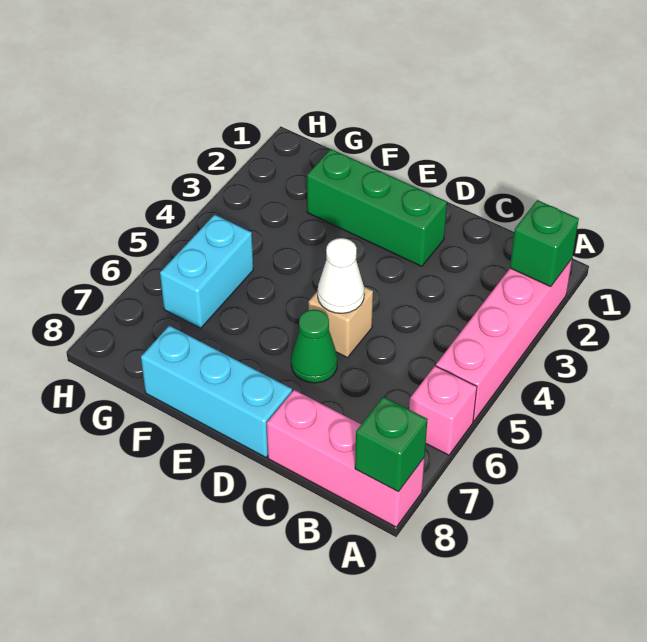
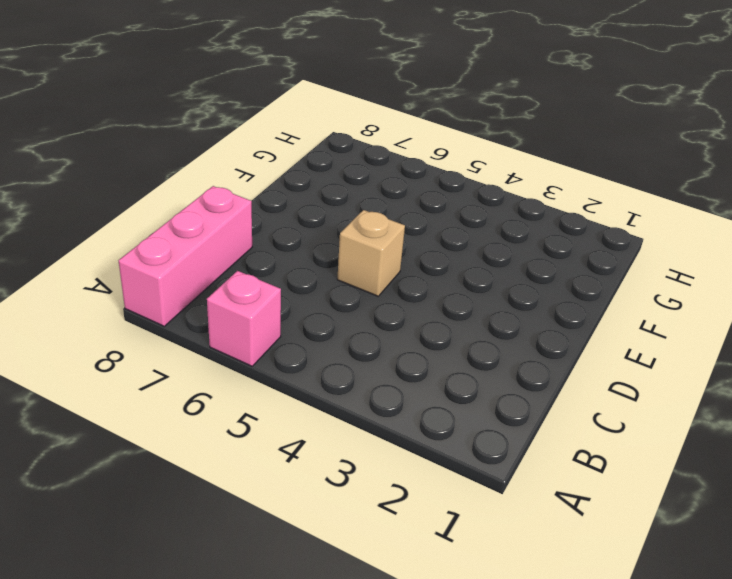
none -> pink brick A2:A5 level 1
none -> green brick D2:F2 level 1

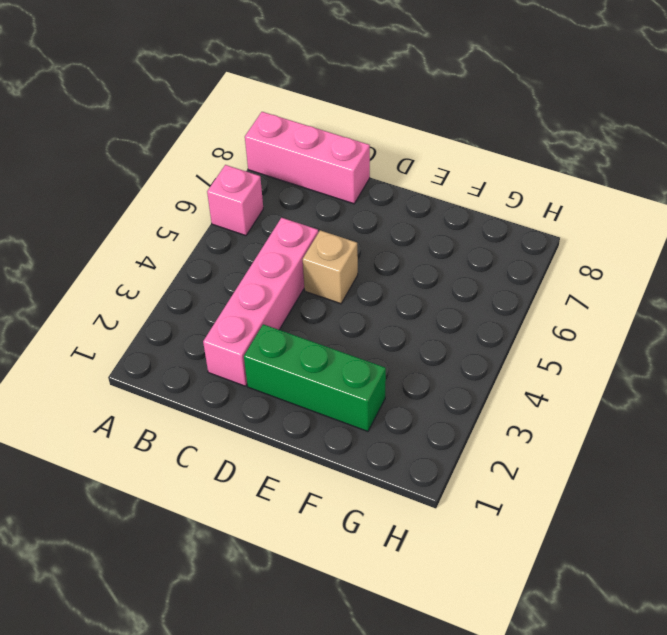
pink brick C2:C5 level 1 -> pink brick A2:A5 level 1
none -> green cone D6 level 1
none -> cyan brick D8:F8 level 1

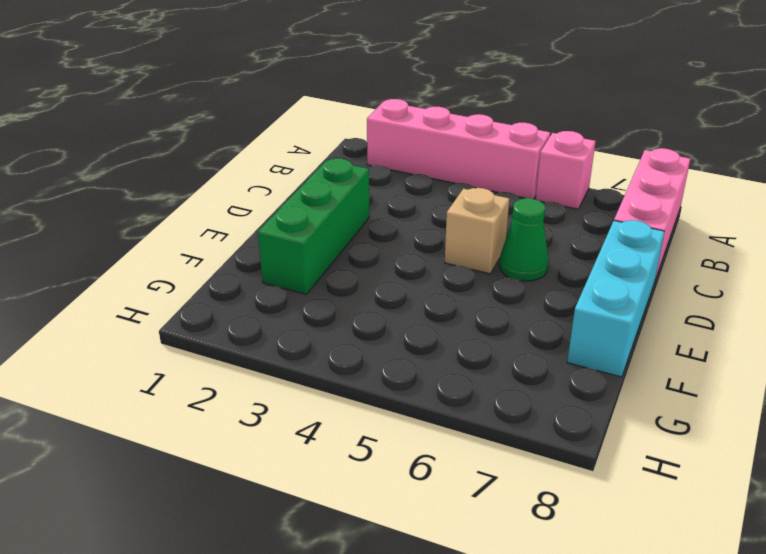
none -> cyan brick G5:G6 level 1
none -> green brick A2 level 2

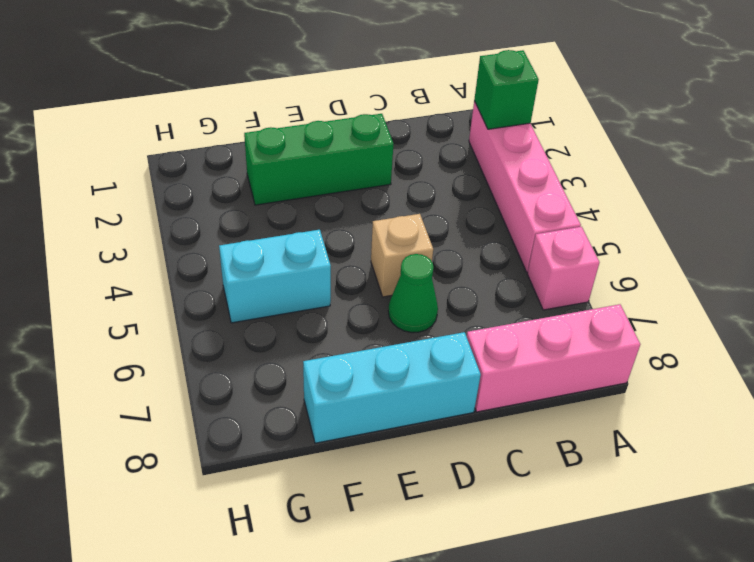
cyan brick F5:G5 level 1 -> cyan brick G5:G6 level 1
none -> green brick A8 level 2
none -> white cone D5 level 2

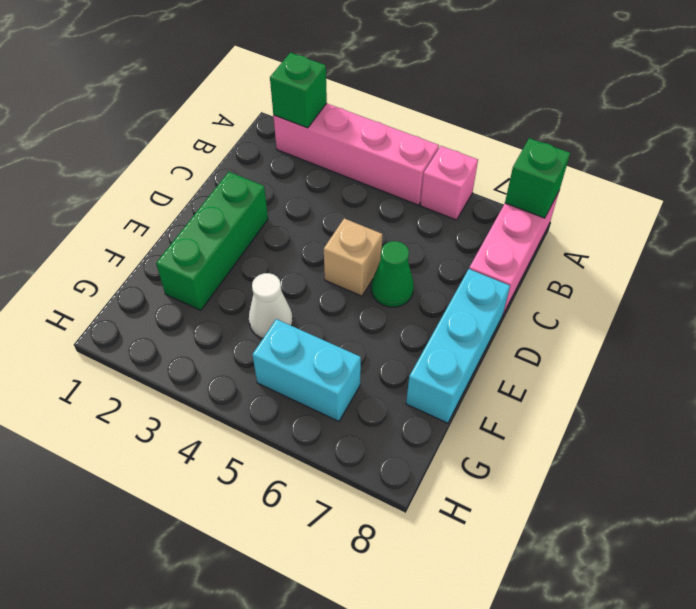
white cone F4 level 1 -> white cone D5 level 2

